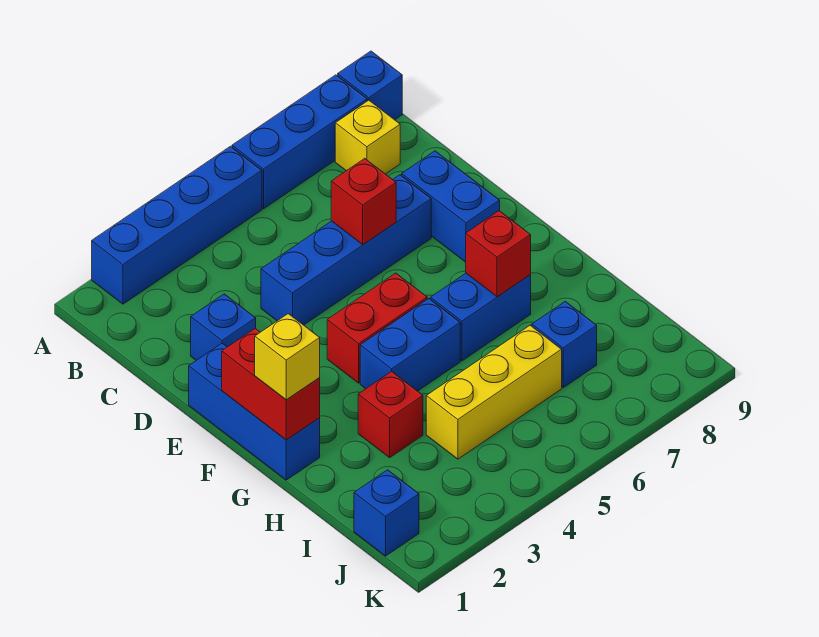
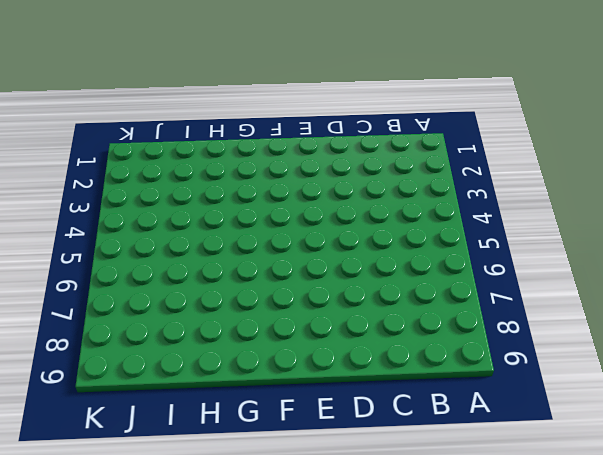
none -> blue brick A2:A5 level 1
none -> blue brick A6:A8 level 1
none -> blue brick A9 level 1

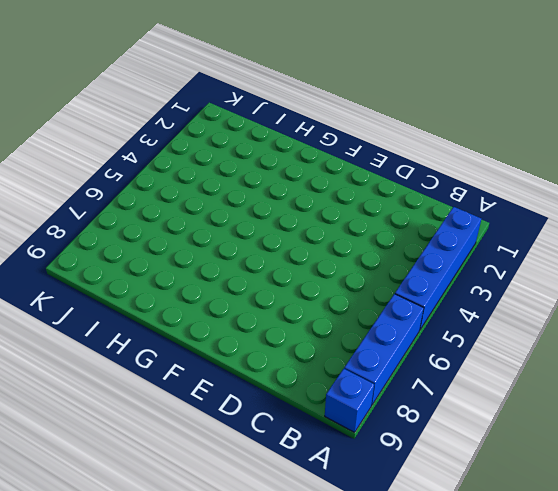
none -> yellow brick B8 level 1
none -> blue brick D2 level 1
none -> blue brick D4:D7 level 1

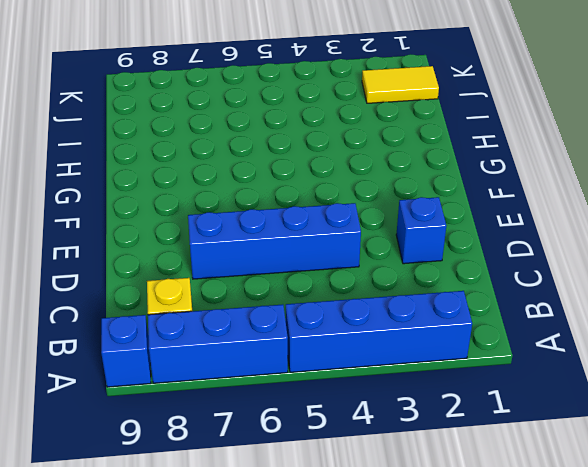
yellow tile J1:J2 level 1 -> blue brick J1 level 1
none -> blue brick D8:E8 level 1
none -> blue brick E1:G1 level 1
none -> red brick F4:F5 level 1

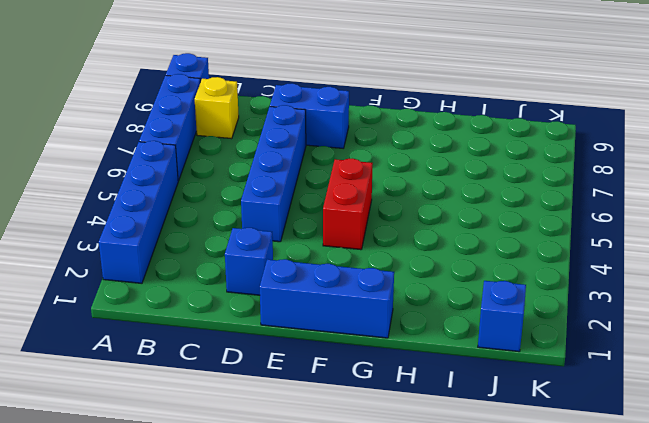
none -> blue brick G4:G5 level 1
none -> blue brick G6:G7 level 1
none -> red brick H3 level 1

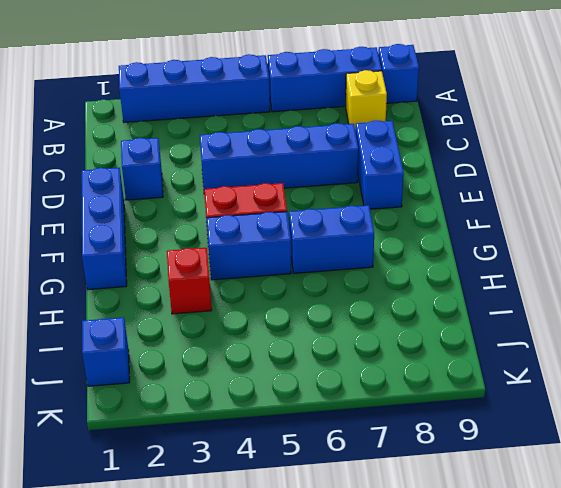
none -> yellow brick I4:I6 level 1
none -> blue brick I7 level 1
none -> red brick D6 level 2

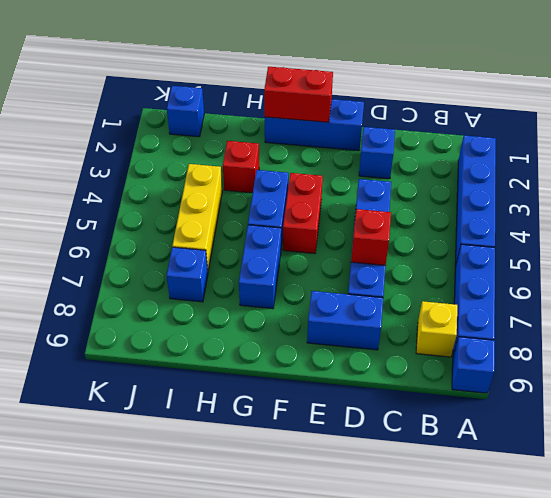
none -> red brick G7 level 2
none -> yellow brick G1 level 3

